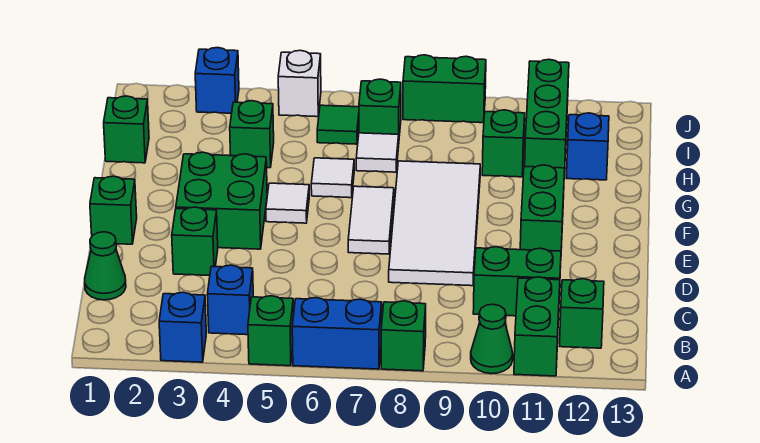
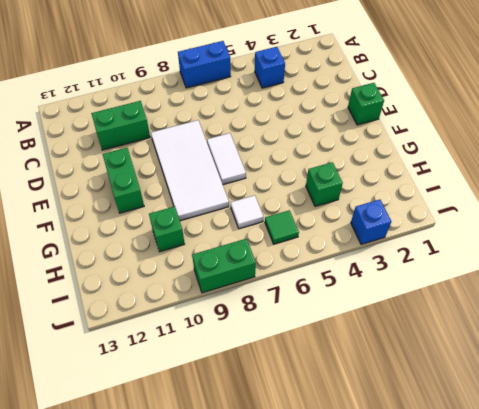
none -> blue brick A3 level 1
none -> green brick A5 level 1
none -> green brick A8 level 1

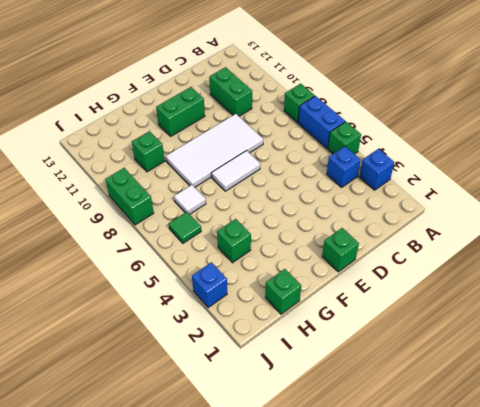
none -> green cone A10 level 1
none -> green brick A11:B11 level 1
none -> green brick B12 level 1

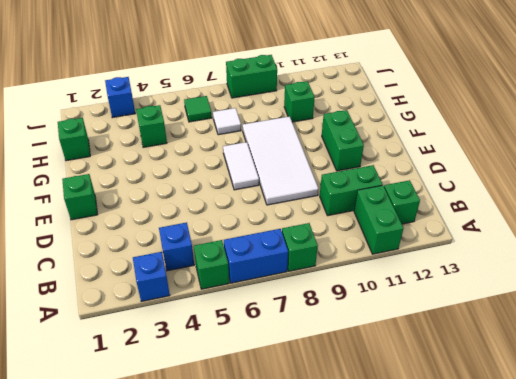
none -> green cone A10 level 1
none -> green cone C1 level 1
none -> green brick D3 level 1

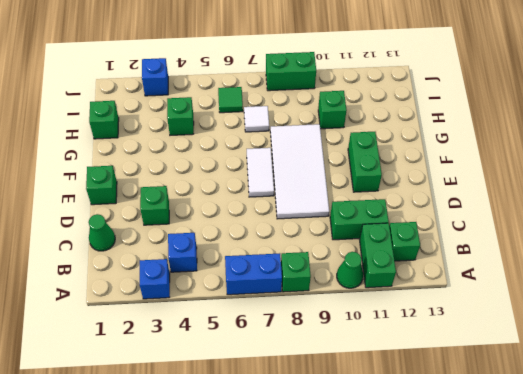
none -> green brick A5 level 1
none -> green brick E3:F4 level 1
none -> white tile F5 level 1

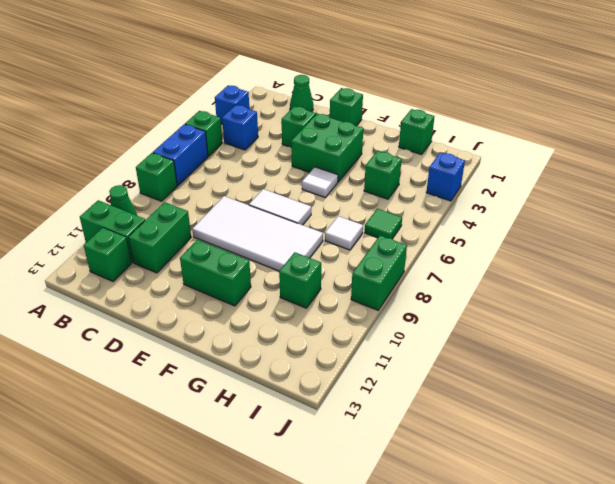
none -> white tile G6 level 1
none -> green brick H11:J11 level 1
none -> blue brick H12 level 1

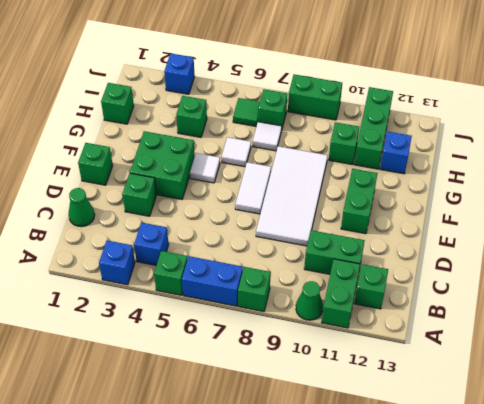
none -> white brick J5 level 1

